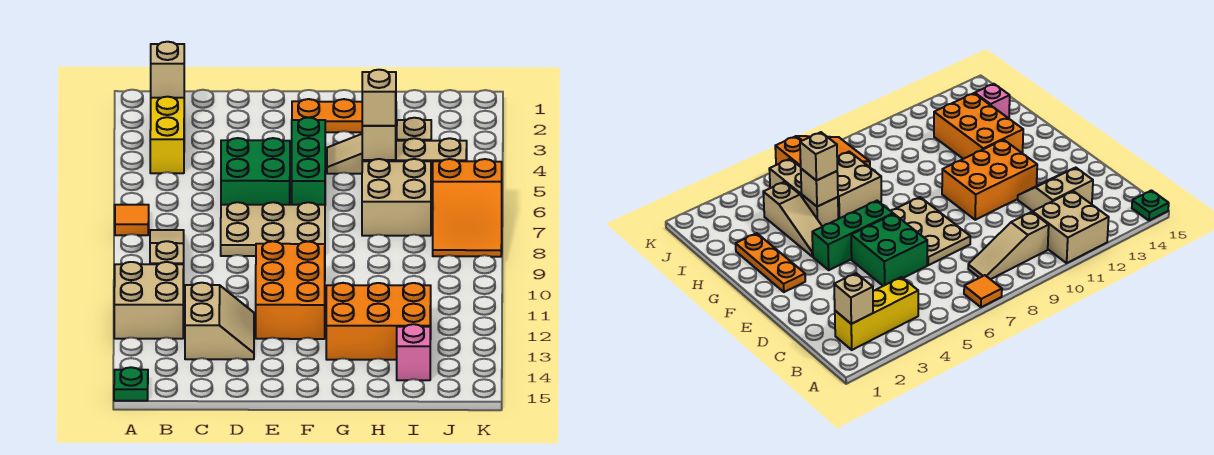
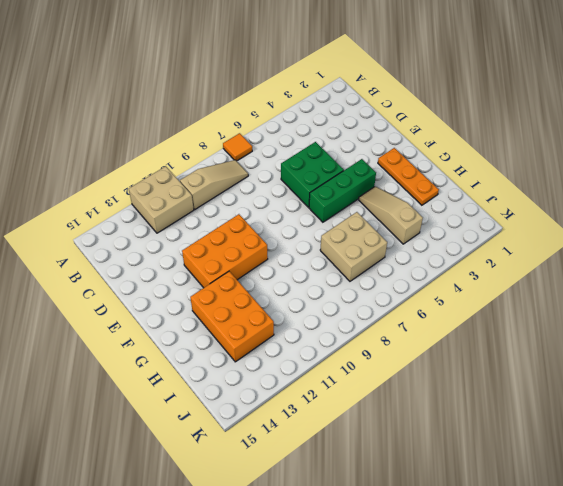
none -> green plate A15 level 1
none -> yellow brick B2:B4 level 1
none -> tan slope C12:D13 level 1 top C

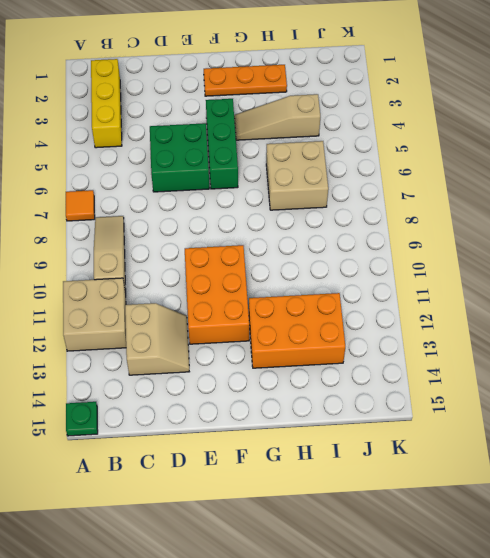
none -> tan plate D7:F8 level 1
none -> tan brick H5:J5 level 1
none -> pink brick I14 level 1

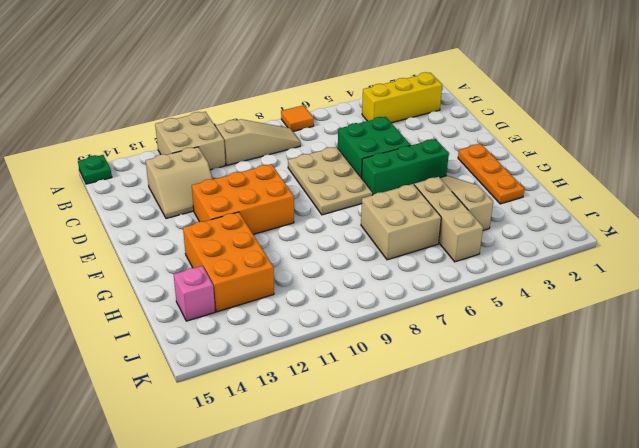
none -> orange slope J6:K8 level 1 top 6
none -> tan brick B2 level 2
none -> tan brick H5 level 2

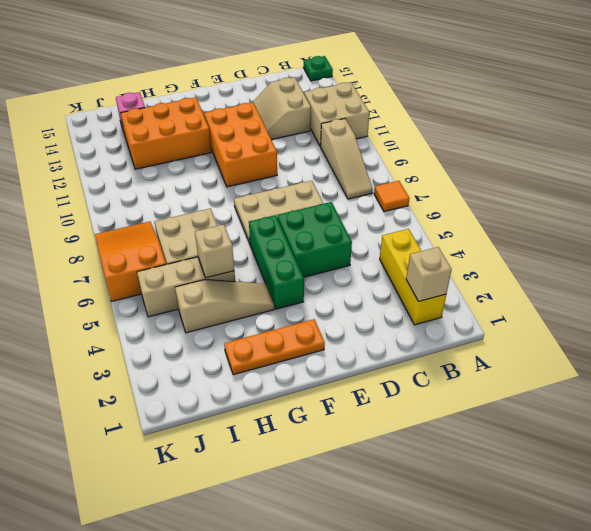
none -> tan brick H5 level 3

